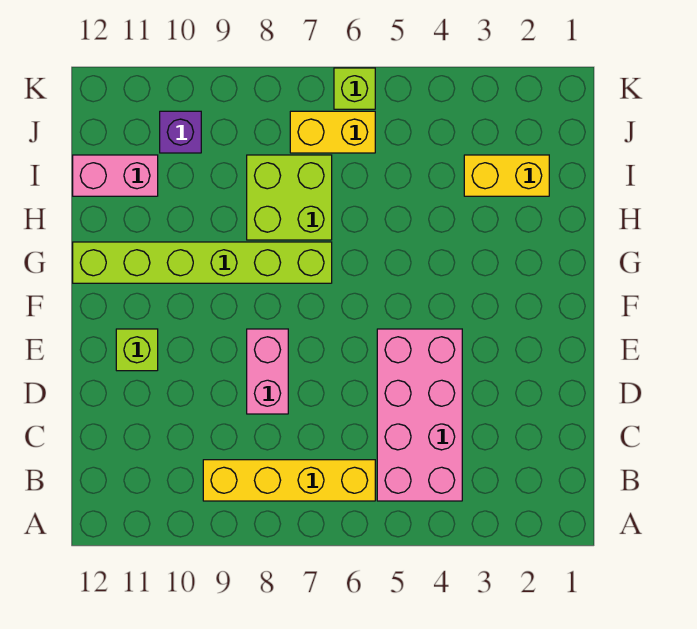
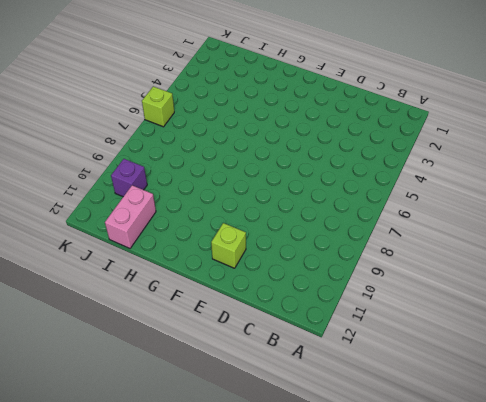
none -> pink brick B4:E5 level 1
none -> yellow brick B6:B9 level 1

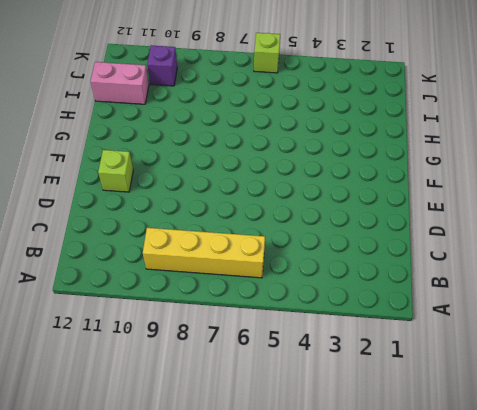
none -> pink brick B4:E5 level 1
none -> pink brick D8:E8 level 1

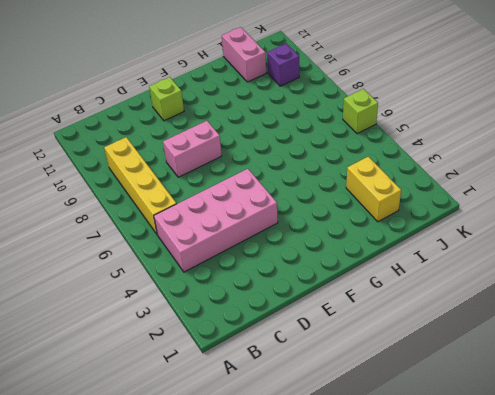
none -> lime brick G7:G12 level 1
none -> lime brick H7:I8 level 1

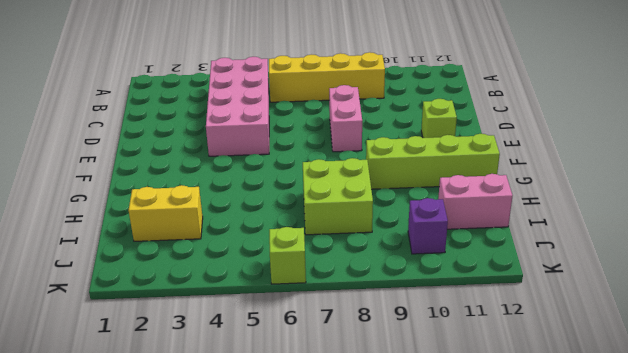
lime brick G9:G12 level 1 -> lime brick G7:G12 level 1
none -> yellow brick J6:J7 level 1

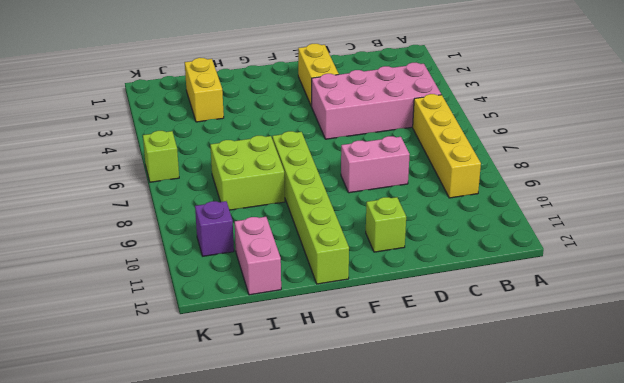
yellow brick E2:E3 level 1 -> yellow brick J6:J7 level 1

